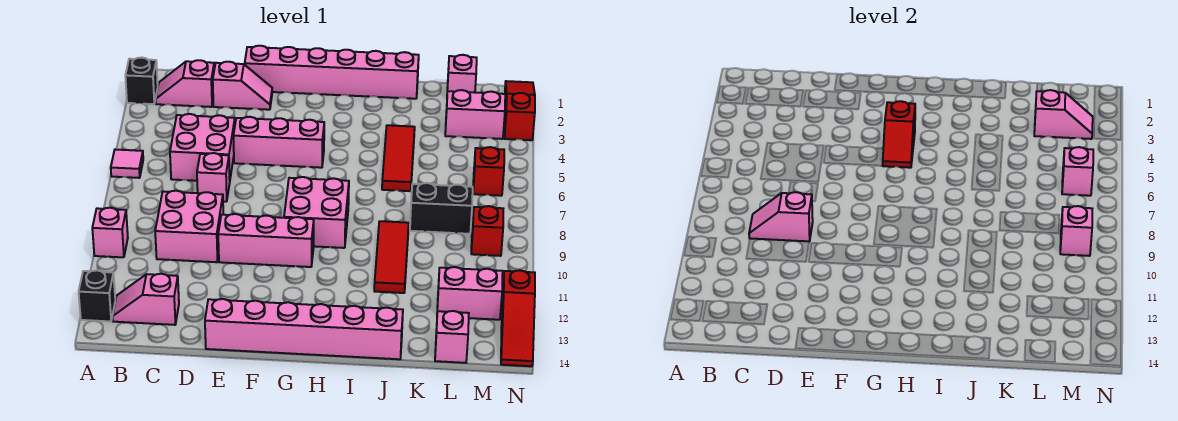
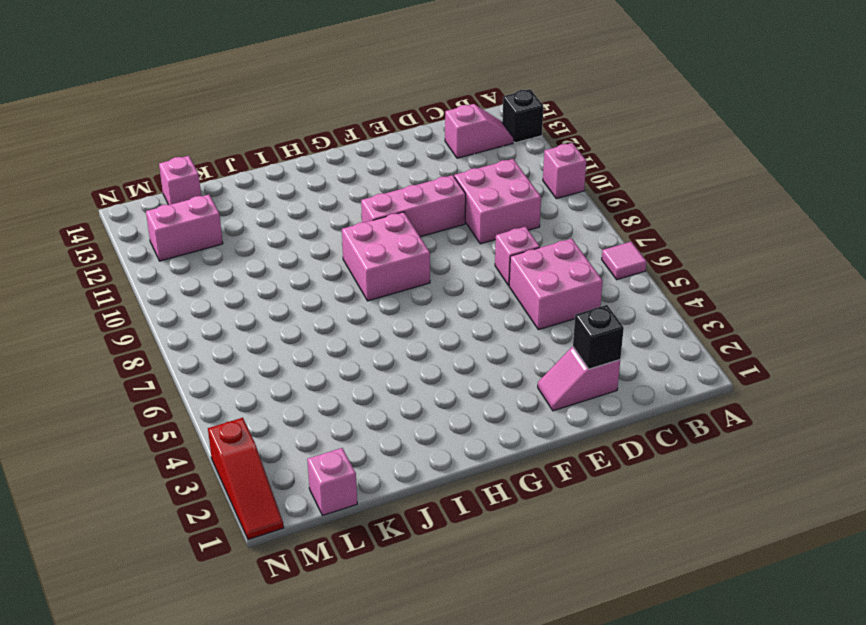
black brick D2 level 2 -> black brick A2 level 1
none -> pink slope B2:C2 level 1 top C
none -> pink brick E1:J1 level 1
none -> pink brick E5:G5 level 1
none -> pink brick E14:J14 level 1

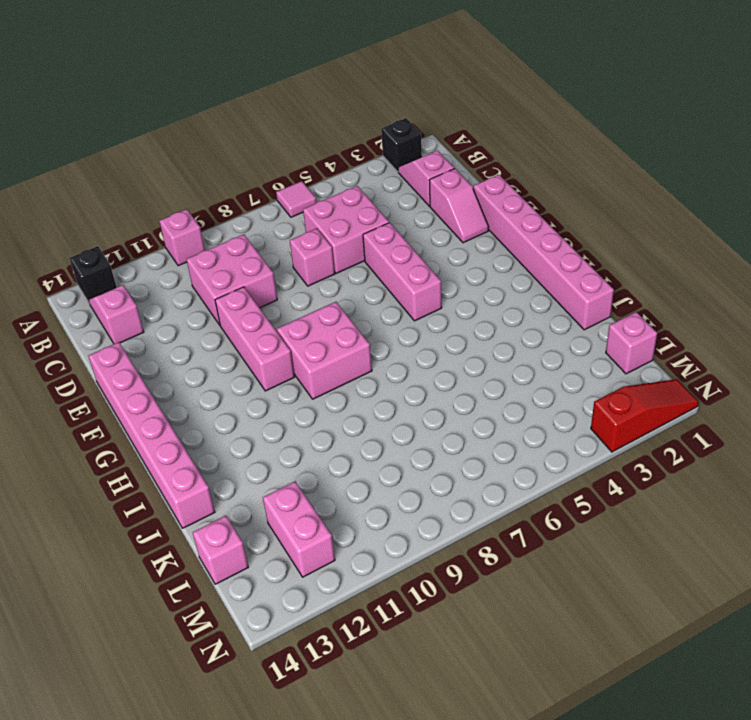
none -> red tile J4:J6 level 1
none -> red tile J9:J11 level 1
none -> black brick K8:L8 level 1
none -> pink brick L3:M3 level 1

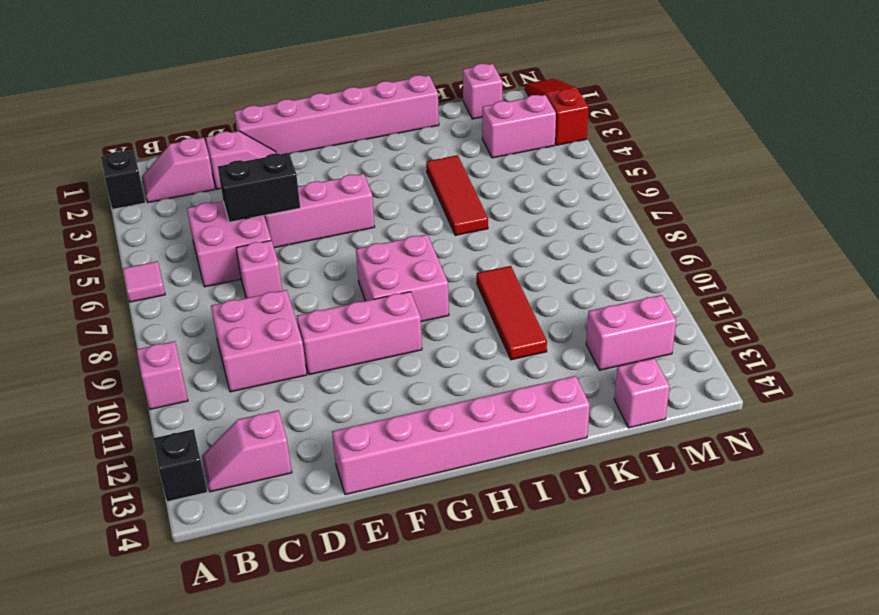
black brick D5:E5 level 2 -> black brick K8:L8 level 1
none -> red brick M6 level 1
none -> red brick M9 level 1
none -> red slope N12:N14 level 1 top 12
none -> pink slope C9:D9 level 2 top D

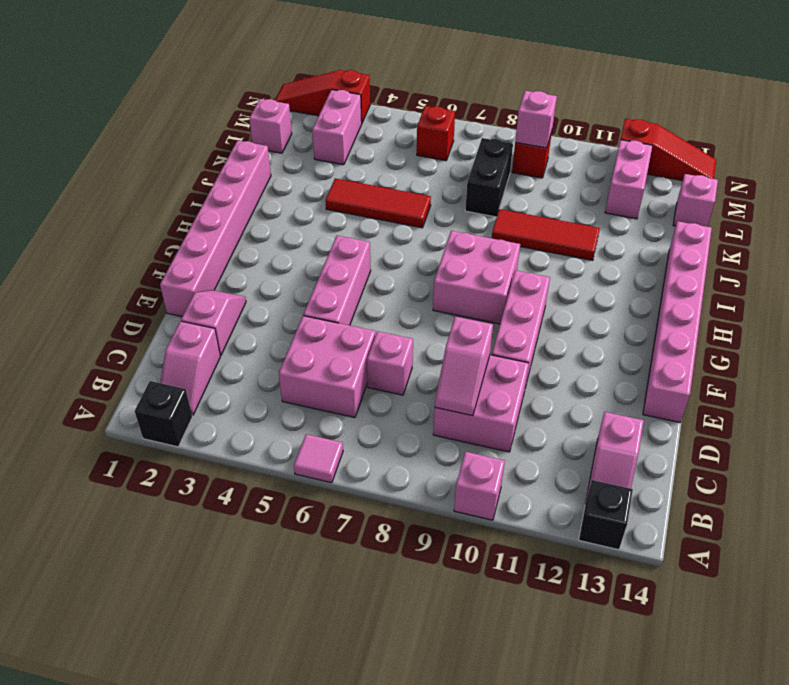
none -> red slope G4:G5 level 2 top 4
none -> pink slope L3:M3 level 2 top L
none -> pink brick M6 level 2

